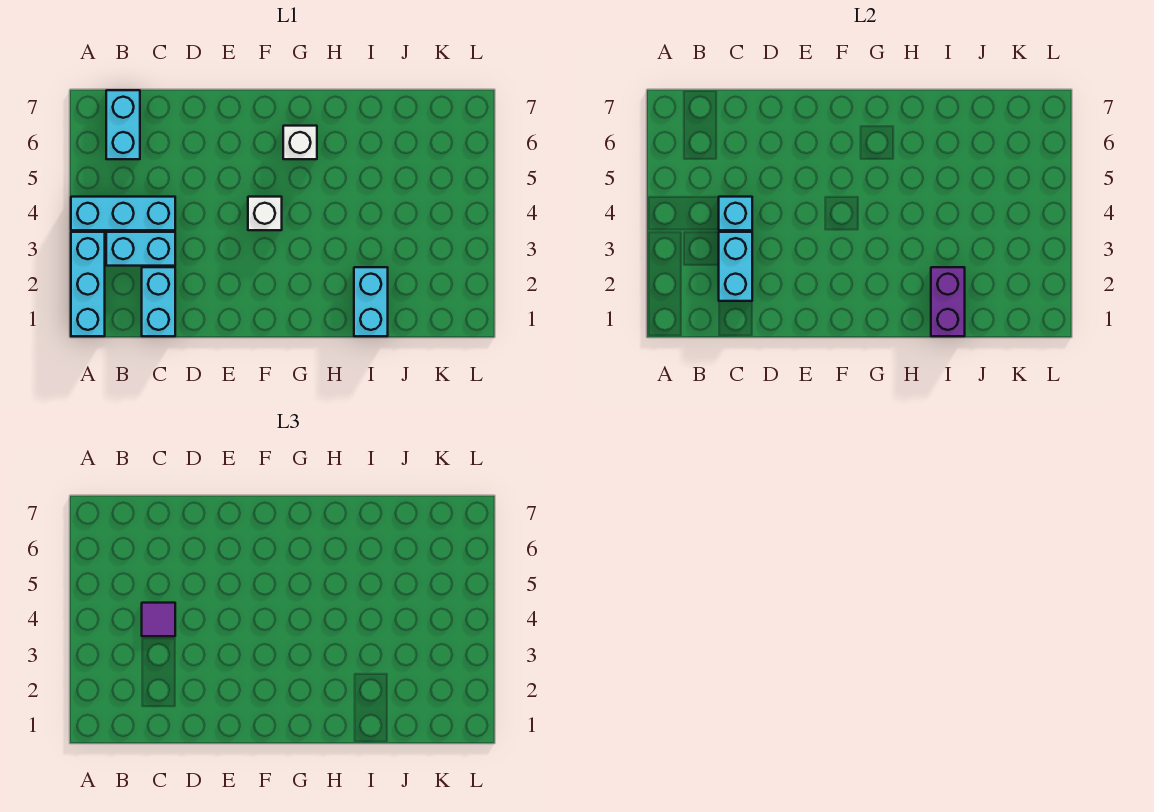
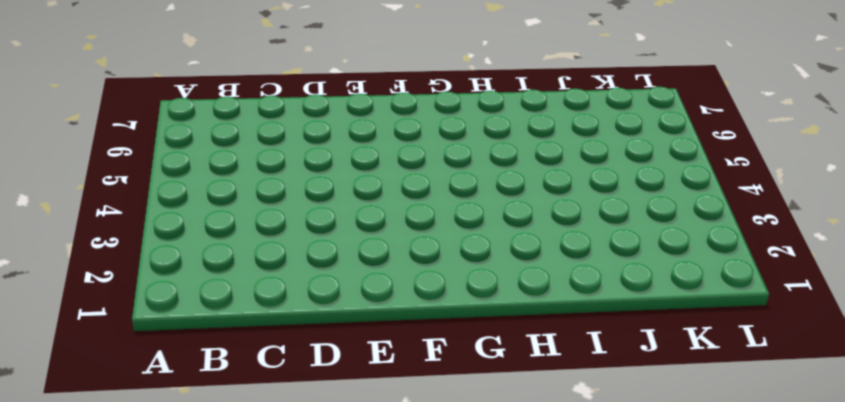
none -> cyan brick A1:A3 level 1
none -> cyan brick A4:C4 level 1
none -> cyan brick B3:C3 level 1

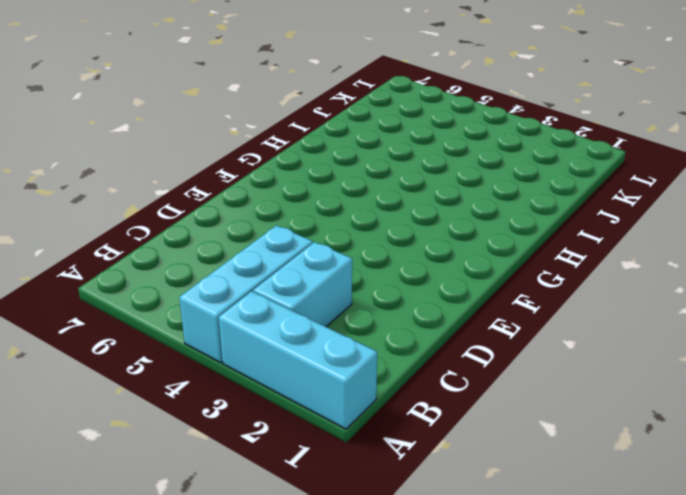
none -> cyan brick B6:B7 level 1
none -> cyan brick C1:C2 level 1
none -> white brick F4 level 1

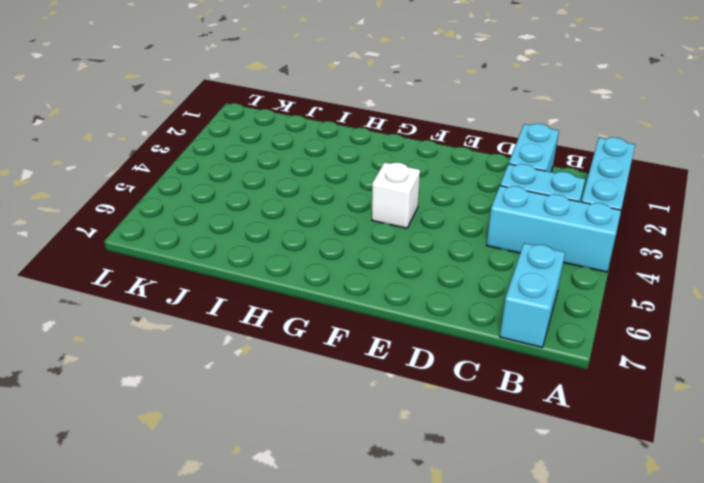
none -> white brick G6 level 1
none -> cyan brick I1:I2 level 1
none -> cyan brick C2:C3 level 2

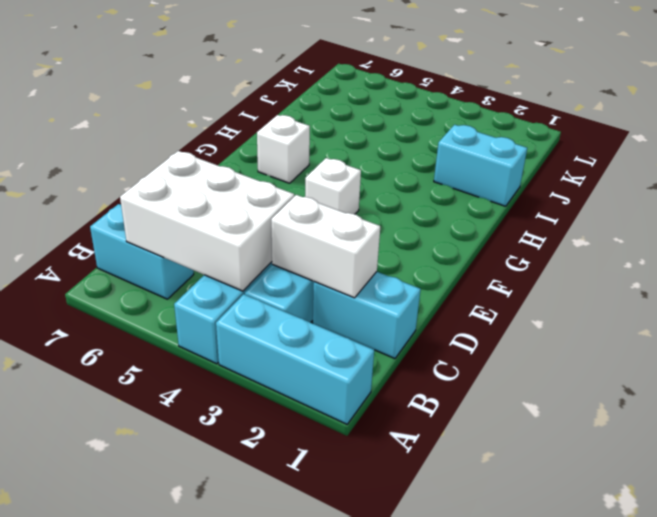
white brick B4:C6 level 2 -> cyan brick C4 level 2
white brick C2:C3 level 2 -> cyan brick C2:C3 level 2
none -> purple brick I1:I2 level 2
none -> purple tile C4 level 3

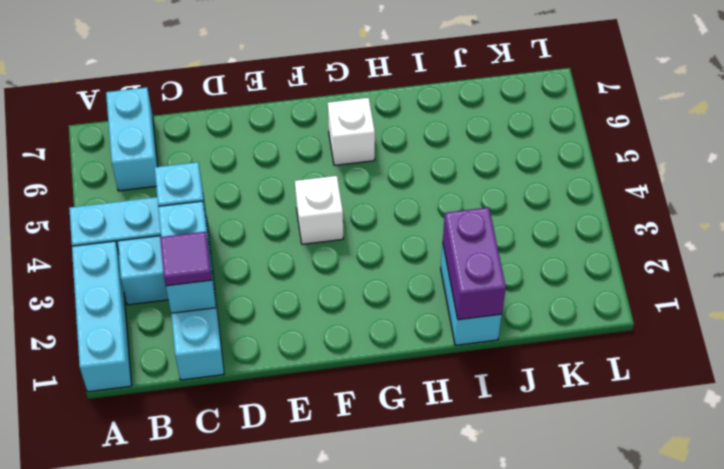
purple tile C2 level 3 -> purple tile C4 level 3

